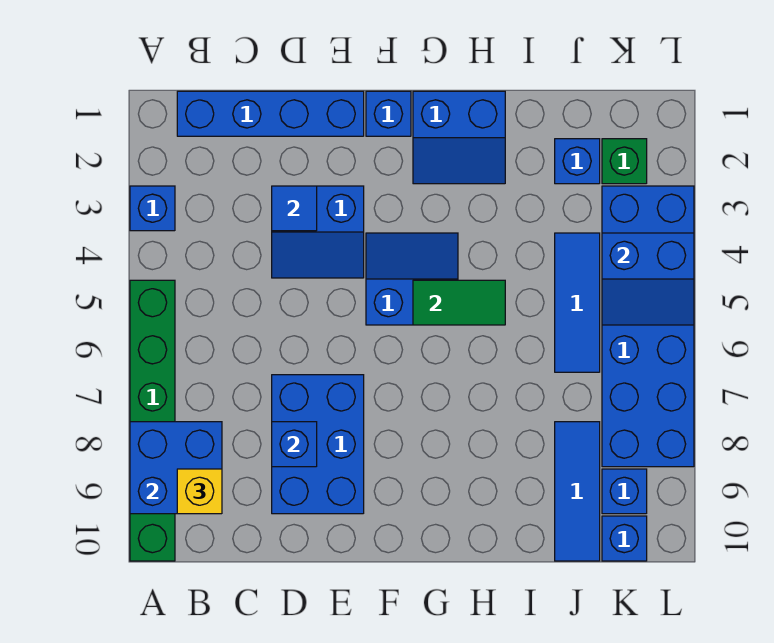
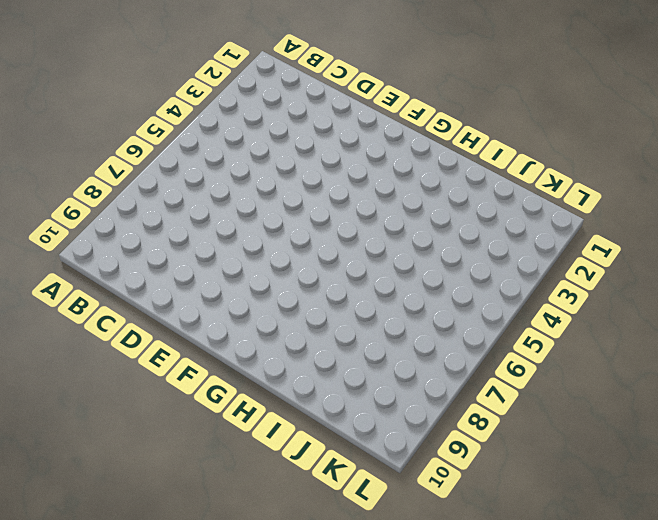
none -> blue brick A3 level 1
none -> green brick A5:A10 level 1
none -> blue brick B1:E1 level 1

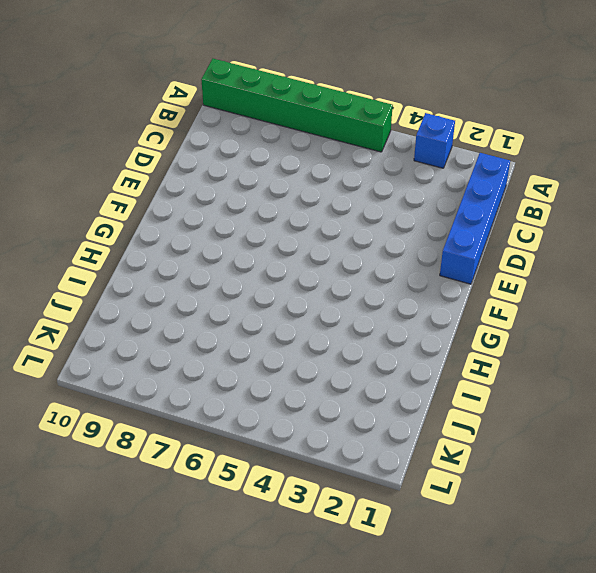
none -> blue slope D3:E4 level 1 top 3
none -> blue brick D7:E9 level 1
none -> blue brick F1 level 1

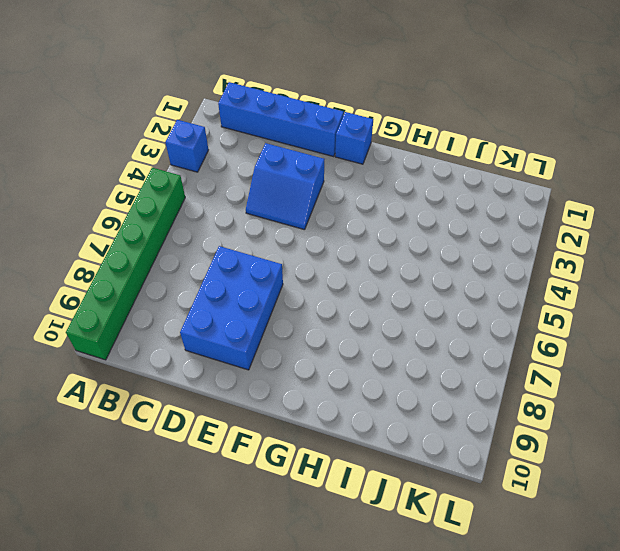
none -> blue slope F4:G5 level 1 top 5
none -> blue slope G1:H2 level 1 top 1
none -> blue brick J2 level 1

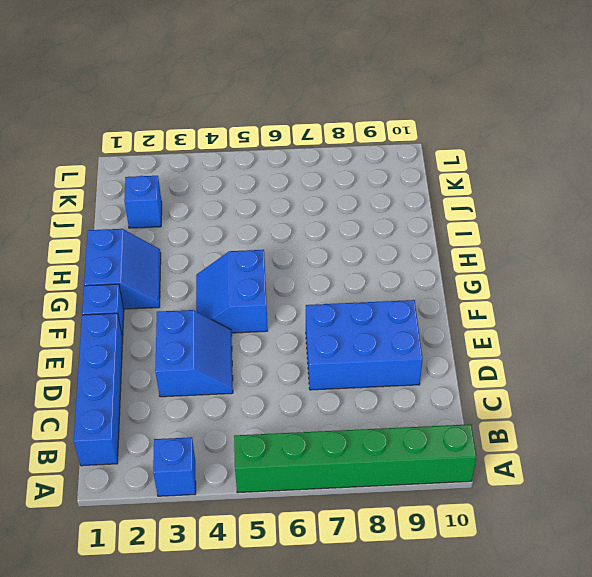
none -> blue tile J4:J6 level 1
none -> blue tile J8:J10 level 1
none -> green brick K2 level 1

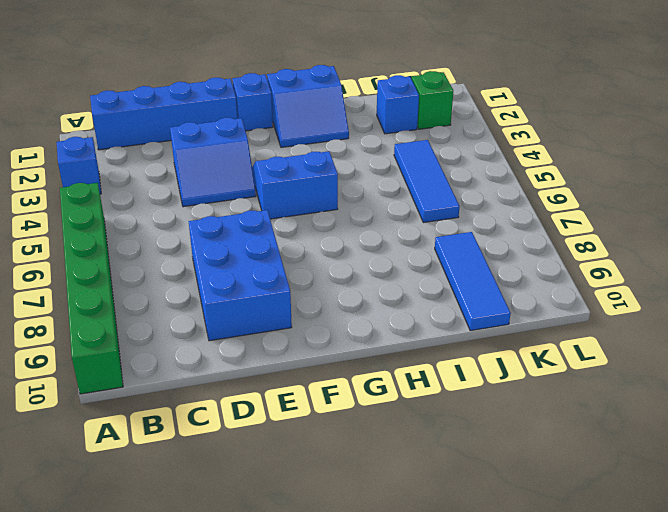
none -> blue brick K3:L8 level 1
none -> blue brick K9 level 1
none -> blue brick K10 level 1

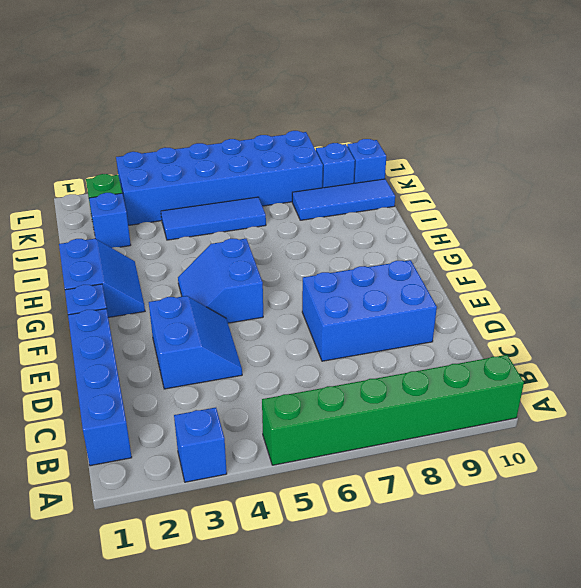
none -> blue brick A8:B9 level 2
none -> blue tile D3 level 2
none -> blue brick D8 level 2

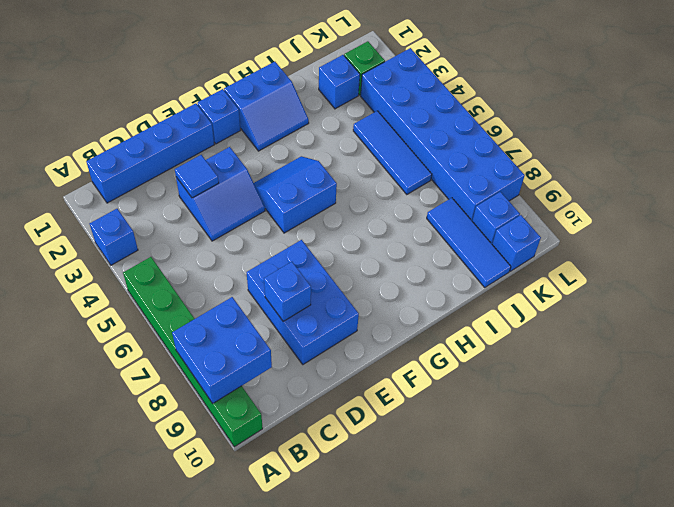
none -> green tile G5:H5 level 2
none -> blue slope K4:L5 level 2 top 4
none -> yellow brick B9 level 3

